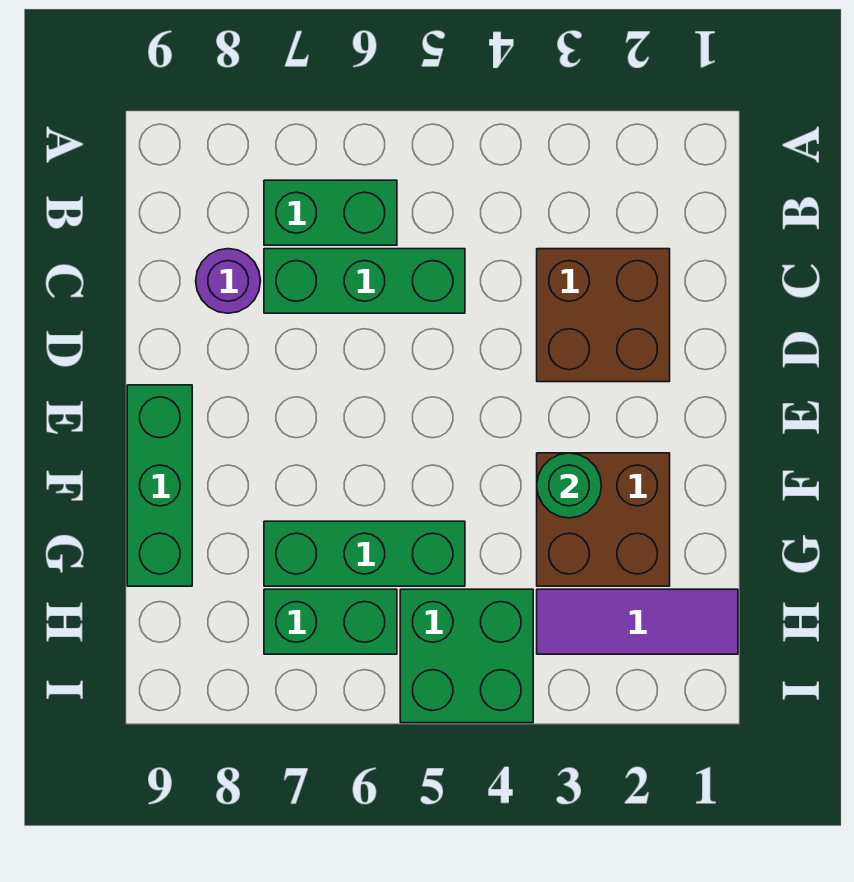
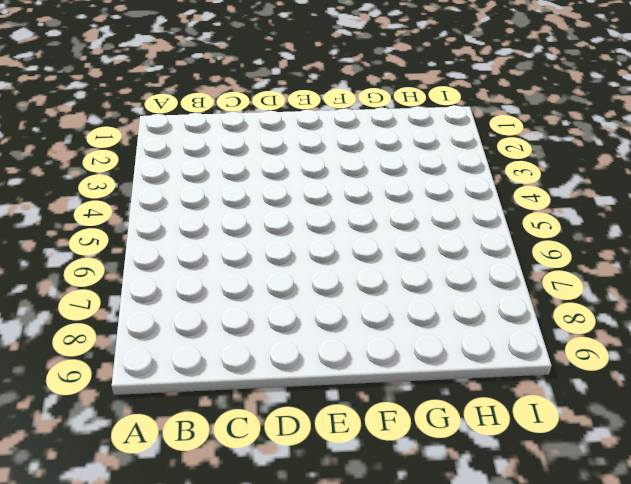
none -> green brick B6:B7 level 1
none -> brown brick C2:D3 level 1

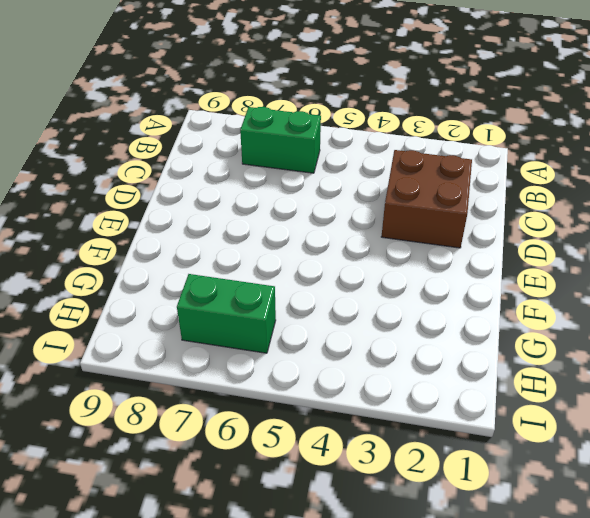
none -> green brick C5:C7 level 1
none -> purple round brick C8 level 1

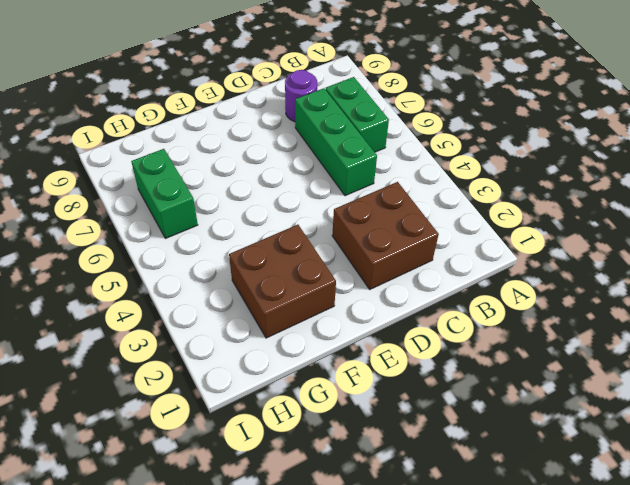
none -> green brick E9:G9 level 1
none -> green brick G5:G7 level 1

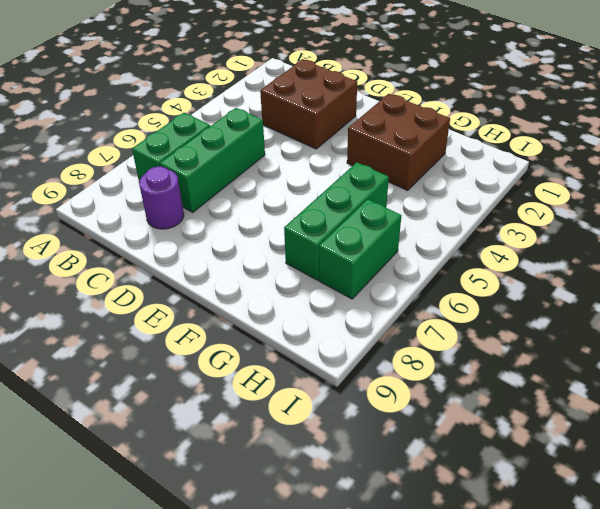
none -> green brick E9:G9 level 1
none -> purple tile H1:H3 level 1

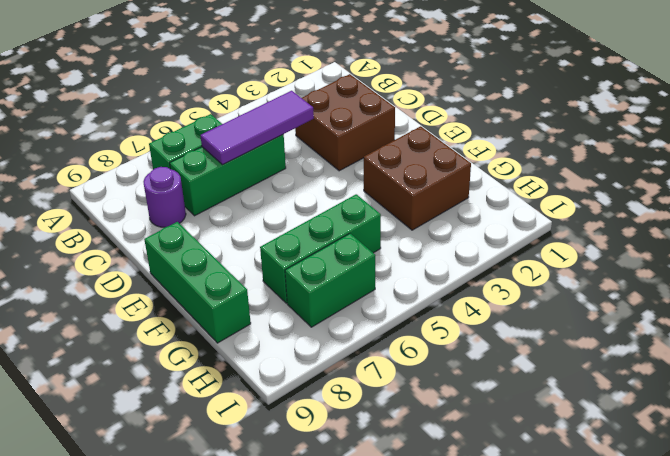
purple tile C4:C6 level 2 -> purple tile H1:H3 level 1
none -> green brick H4:I5 level 1
none -> green round brick F3 level 2

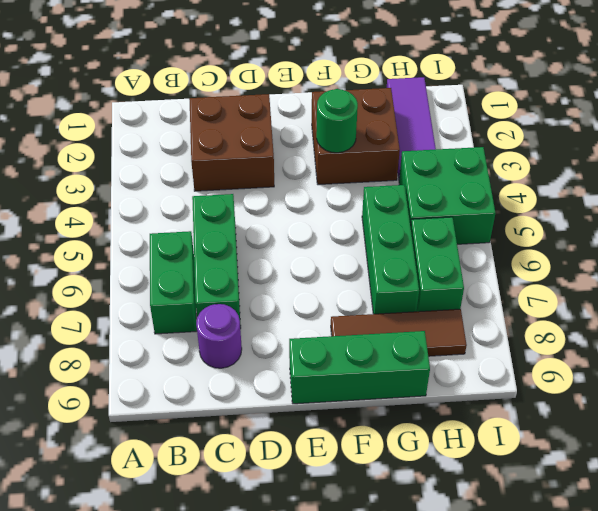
brown tile F8:H8 level 1 -> none

